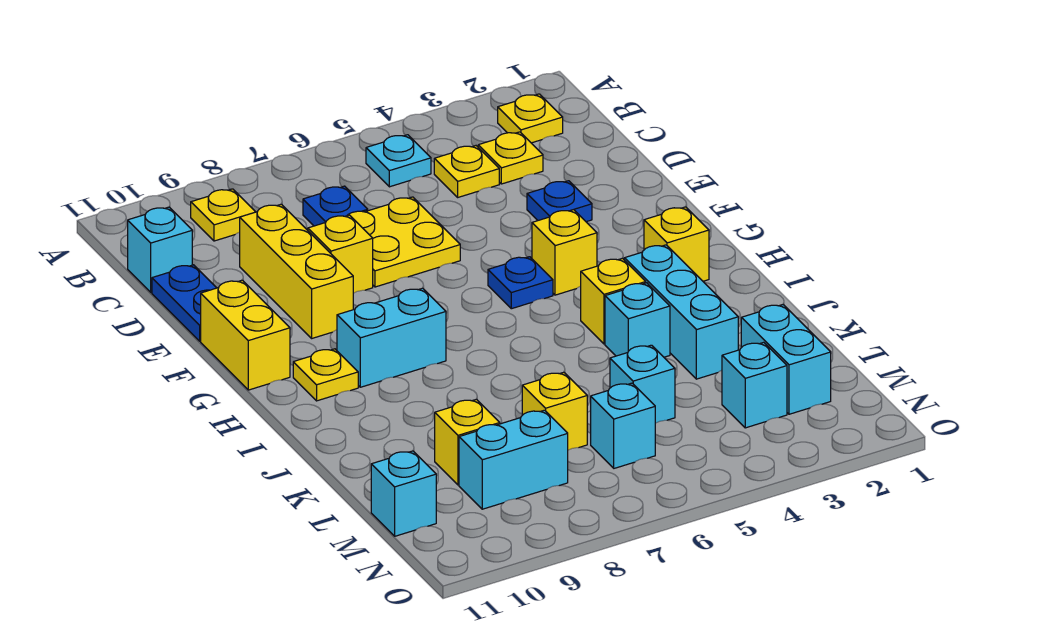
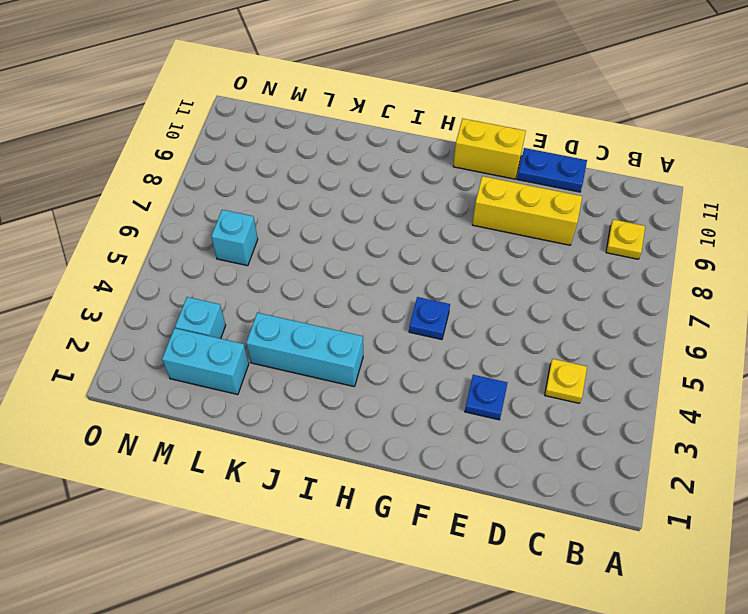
none -> yellow plate B2 level 1
none -> cyan plate B5 level 1
none -> yellow plate C3 level 1

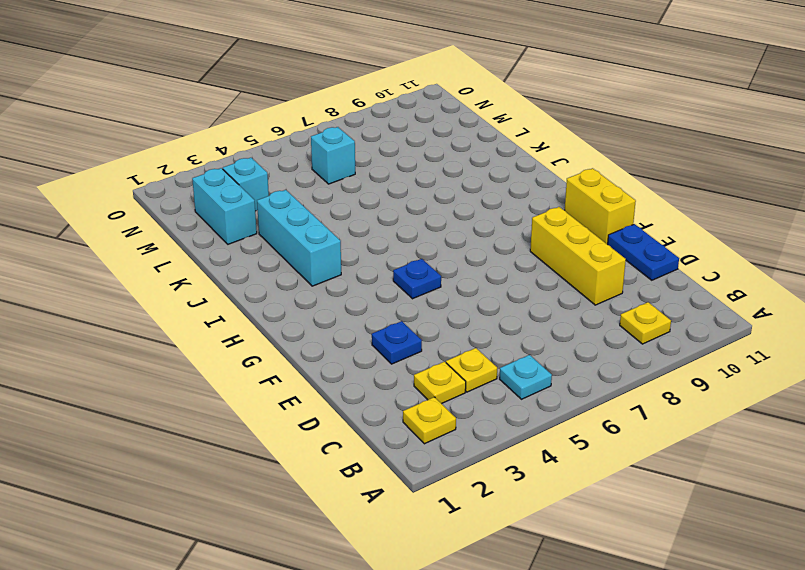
none -> blue plate C7 level 1
none -> cyan brick C11 level 1
none -> yellow plate D6:E7 level 1

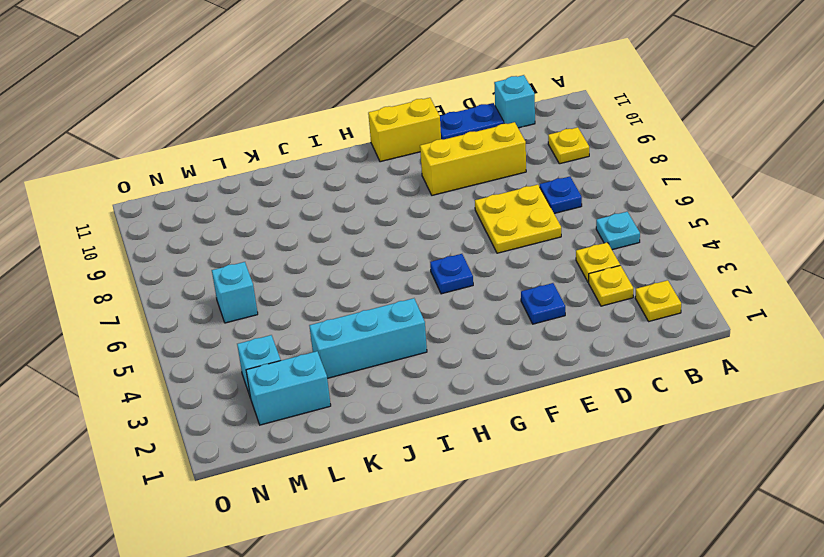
none -> yellow brick E8 level 1
none -> yellow brick G4 level 1
none -> yellow brick H2 level 1

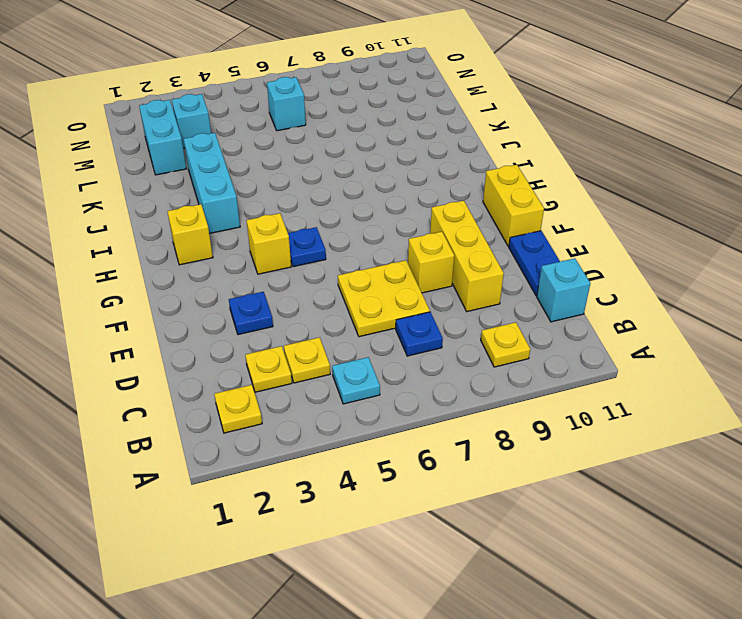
none -> cyan brick H8:H9 level 1
none -> yellow plate H10 level 1
none -> yellow brick I4 level 1

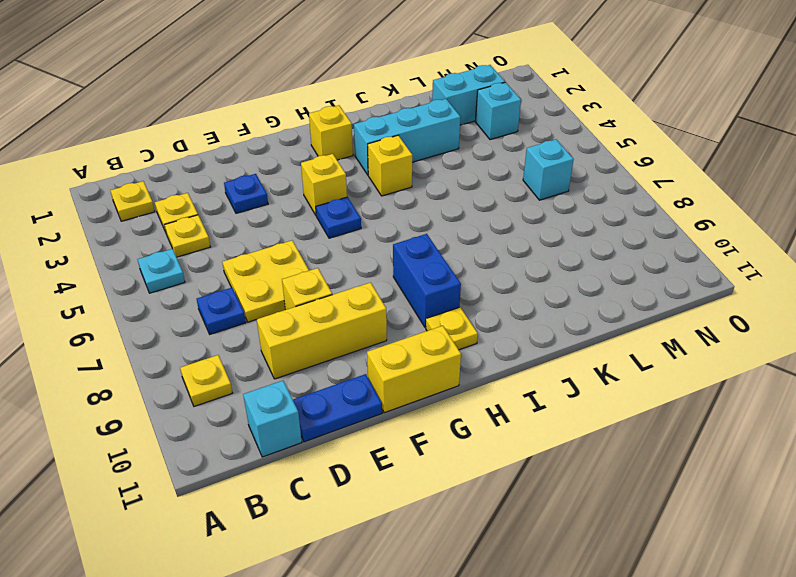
blue brick H8:H9 level 1 -> cyan brick H8:H9 level 1
none -> cyan brick J4 level 1
none -> cyan brick L5 level 1
none -> yellow brick L7 level 1

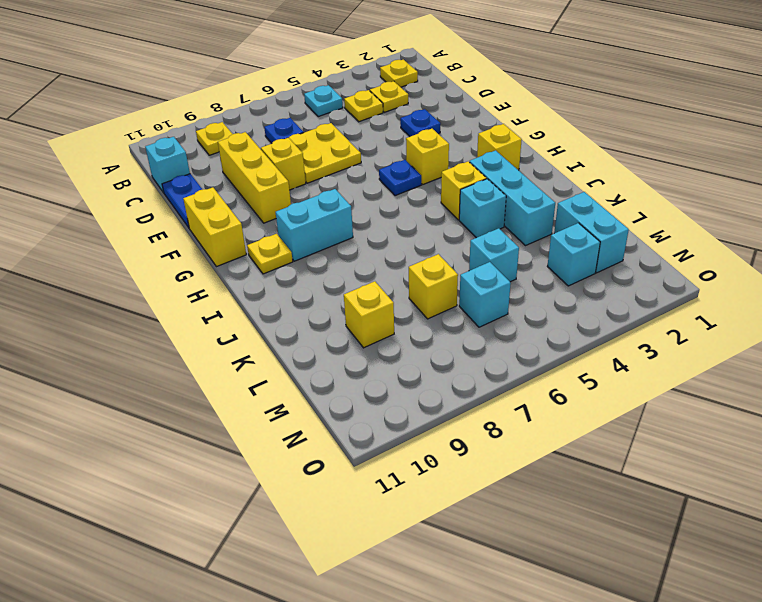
none -> cyan brick M8:M9 level 1
none -> cyan brick M11 level 1

